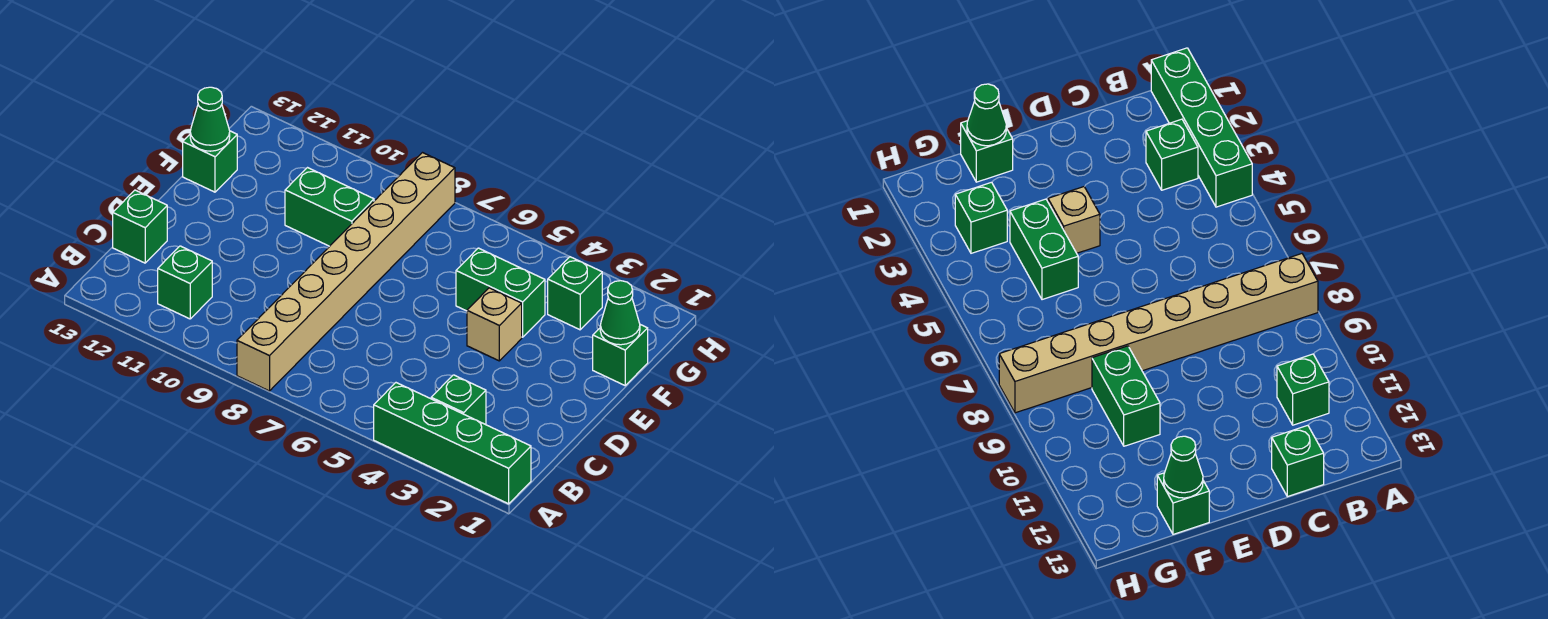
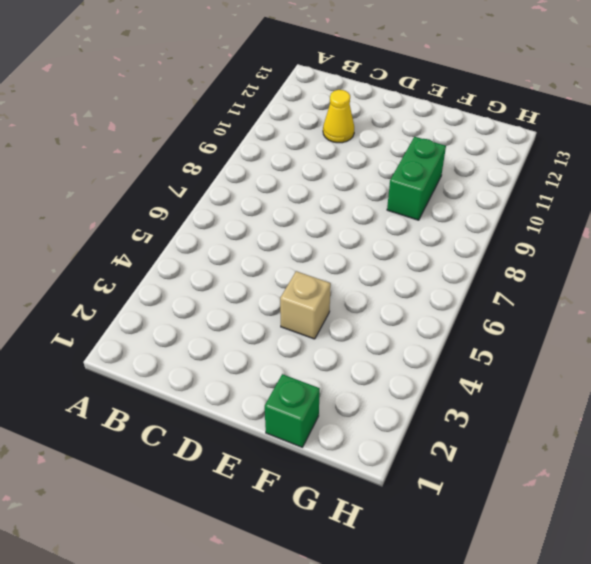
yellow cone C11 level 1 -> none
none -> green brick A1:A4 level 1
none -> tan brick A8:H8 level 1
none -> green brick B3 level 1

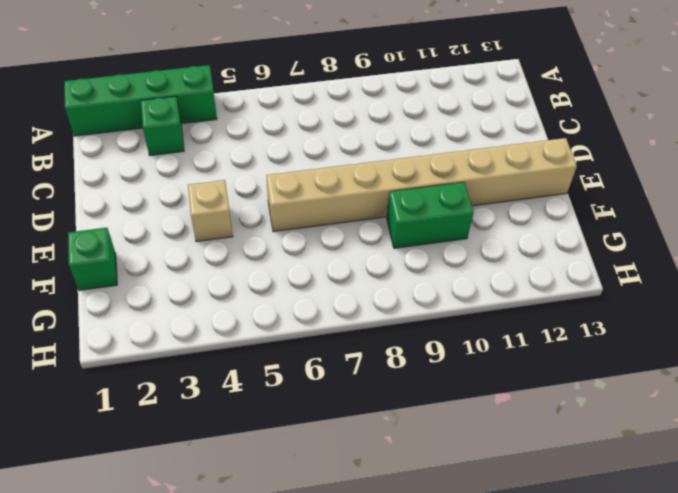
tan brick E6:E13 level 1 -> tan brick A8:H8 level 1
none -> green brick B11 level 1
none -> green brick C13 level 1
none -> green brick F4:F5 level 1

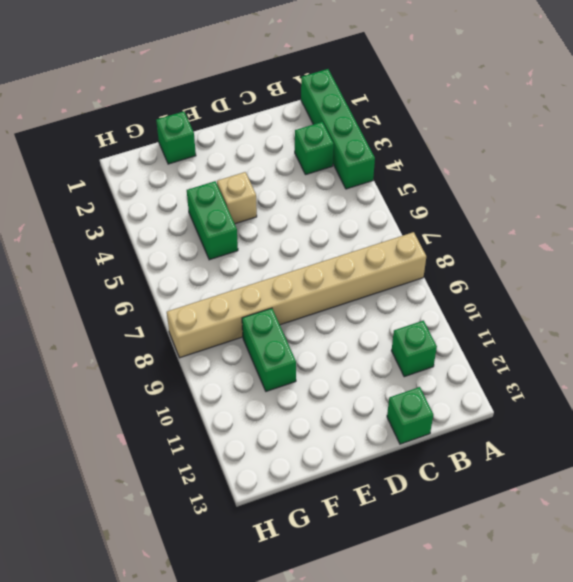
none -> green brick F13 level 1
none -> green brick G3 level 1
none -> green cone F1 level 2

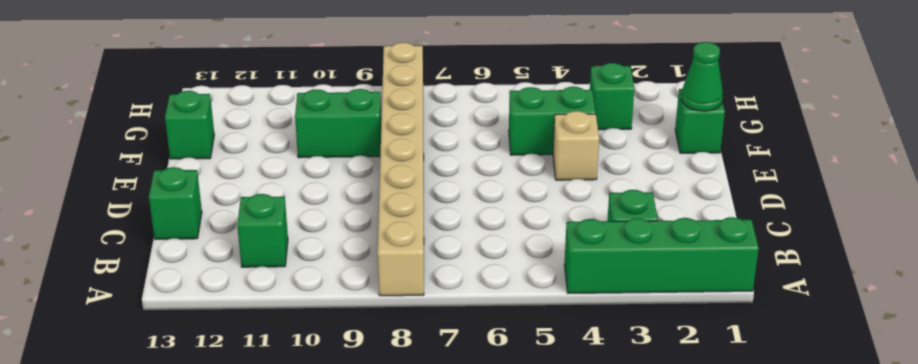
none -> green cone F13 level 2

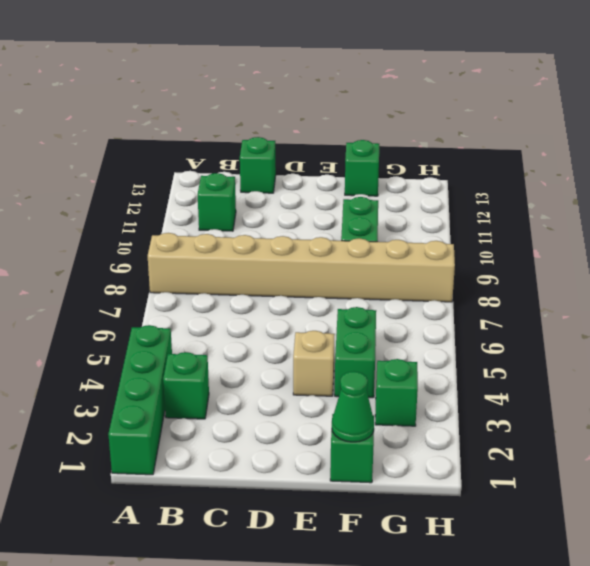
none -> green cone F13 level 2

